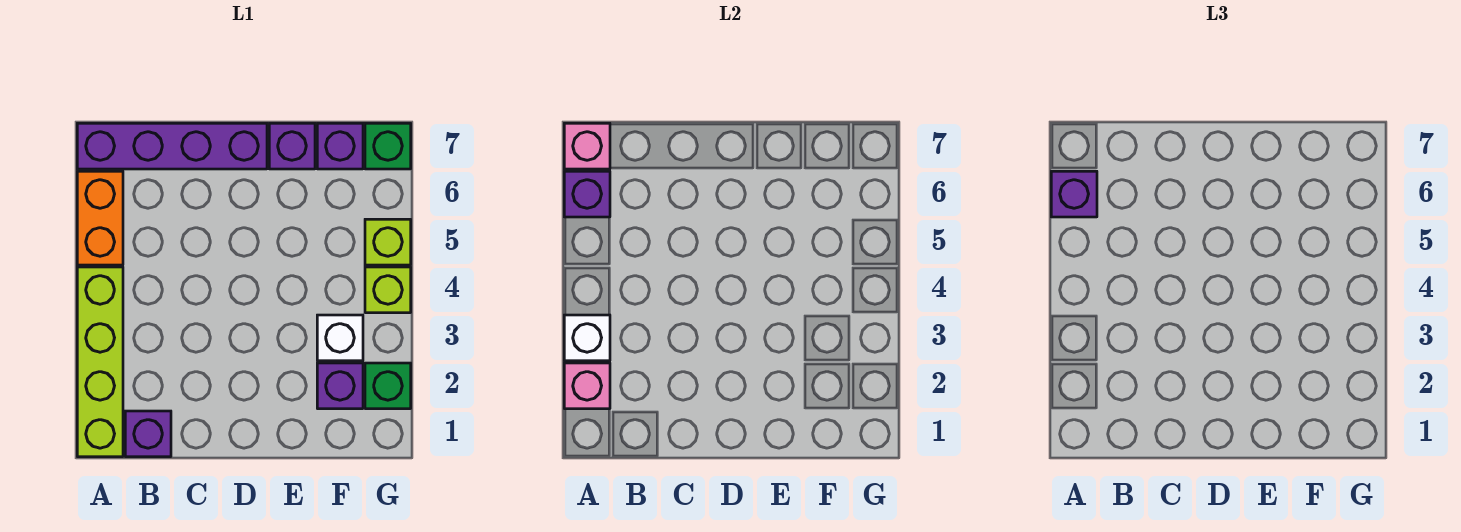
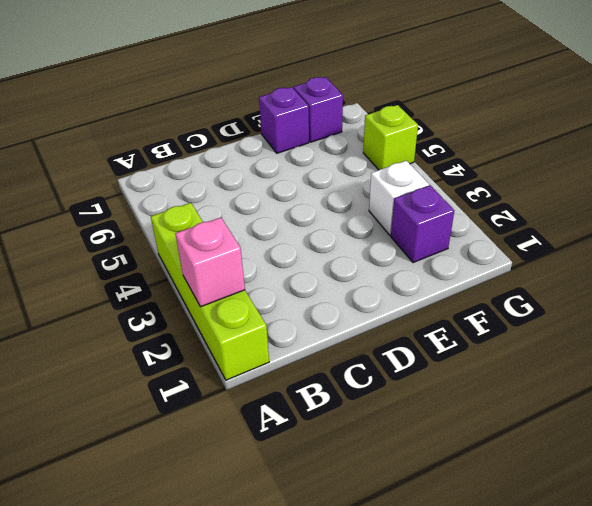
none -> orange brick A5:A6 level 1
none -> purple brick A7:D7 level 1
none -> purple brick B1 level 1

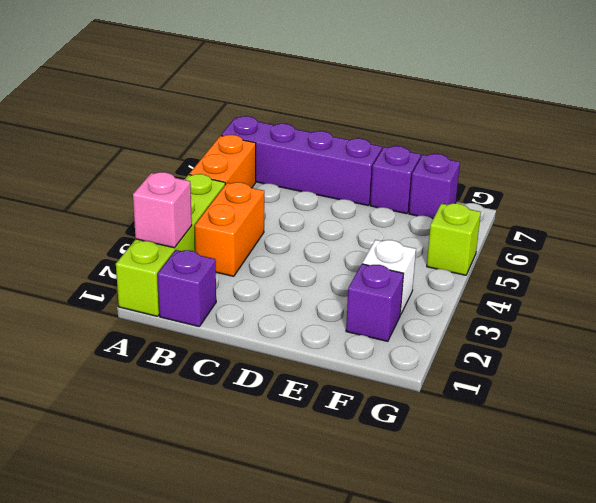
orange brick B3:B4 level 1 -> none
none -> green brick G2 level 1
none -> lime brick G4 level 1
none -> green brick G7 level 1

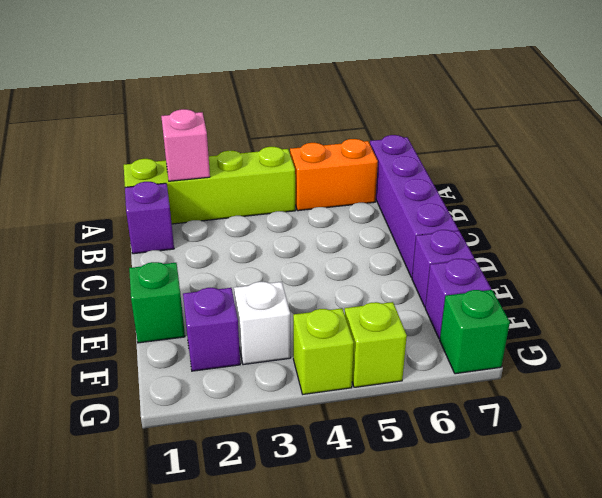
green brick E1 level 1 -> green brick G2 level 1
none -> white brick A3 level 2
none -> purple brick A6 level 2
none -> pink brick A7 level 2

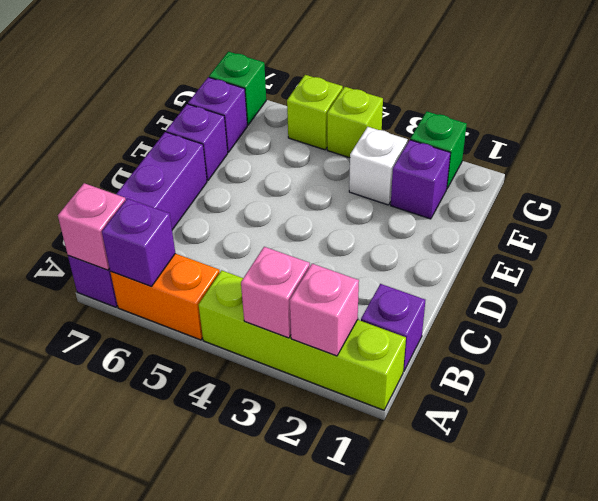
pink brick A3 level 2 -> white brick A3 level 2
none -> purple brick A6 level 3

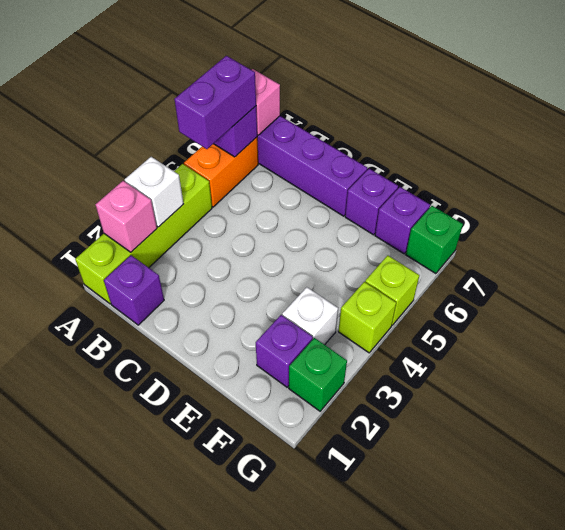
purple brick A5:A6 level 3 -> purple brick A6 level 3

